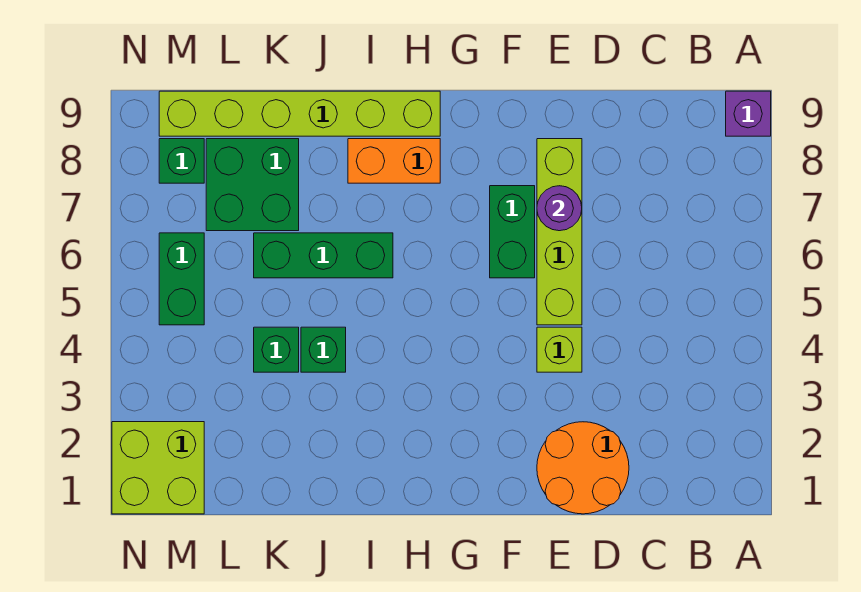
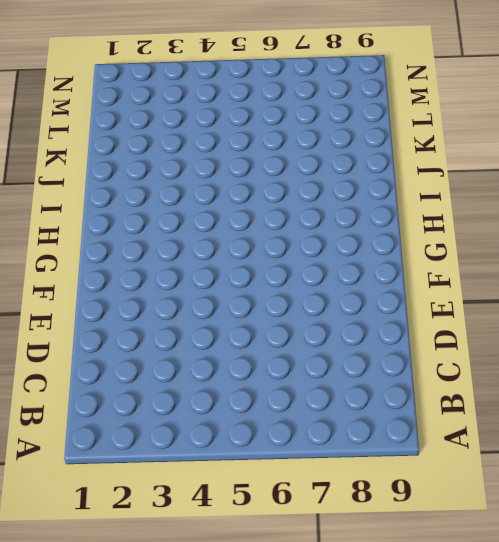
none -> purple brick A9 level 1
none -> orange round brick D1:E2 level 1
none -> lime brick E4 level 1

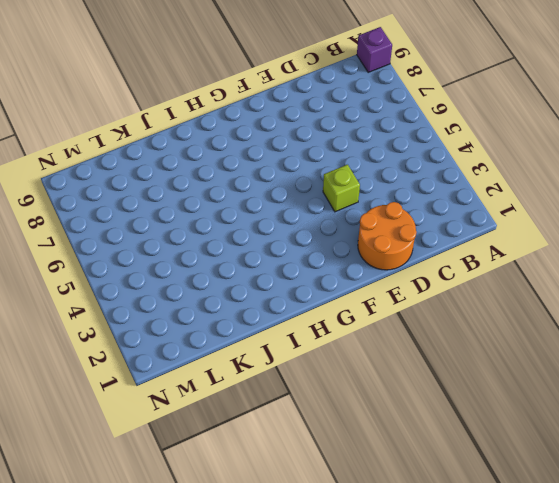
none -> lime brick E5:E8 level 1
none -> green brick F6:F7 level 1
none -> orange brick H8:I8 level 1

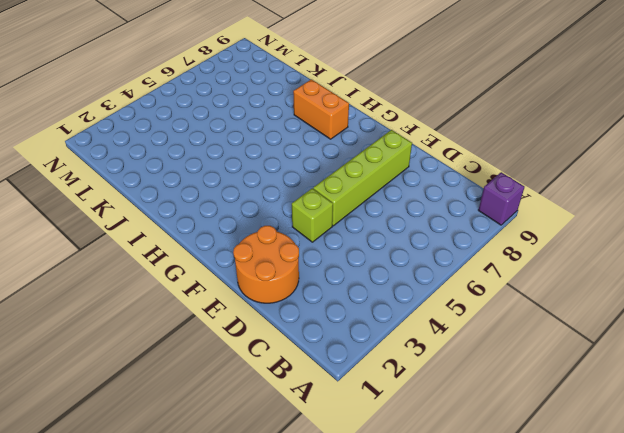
none -> green brick F6:F7 level 1
none -> lime brick H9:M9 level 1
none -> green brick I6:K6 level 1

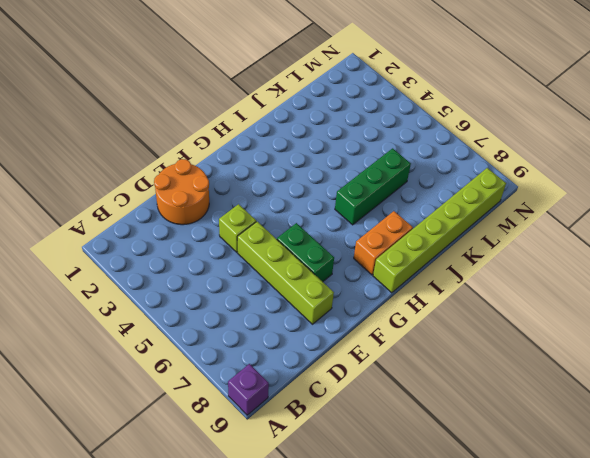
none -> green brick J4 level 1
none -> green brick K4 level 1
none -> green brick K7:L8 level 1

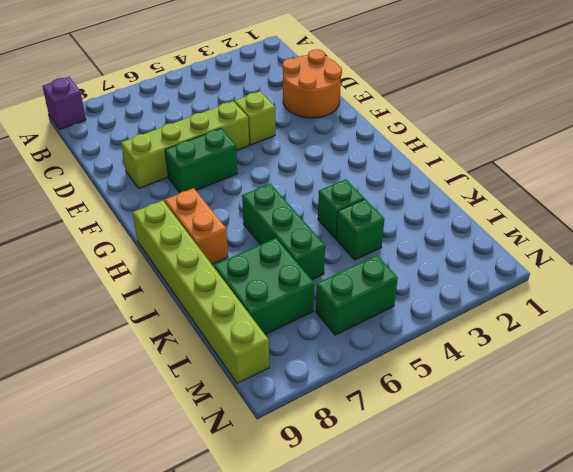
none -> lime brick M1:N2 level 1
none -> green brick M8 level 1
none -> purple round brick E7 level 2

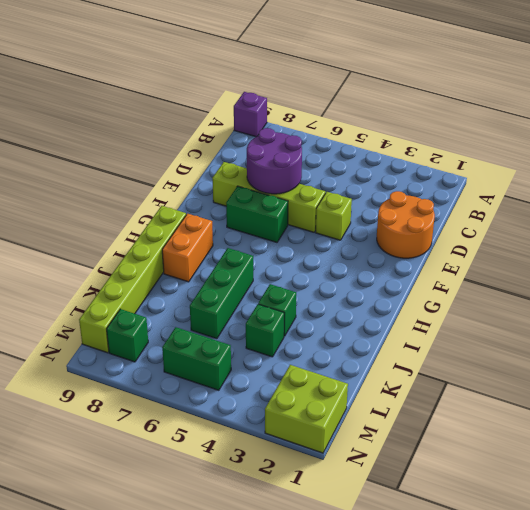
purple round brick D6:E7 level 2 -> purple round brick E7 level 2
none -> green brick K7:L8 level 1

